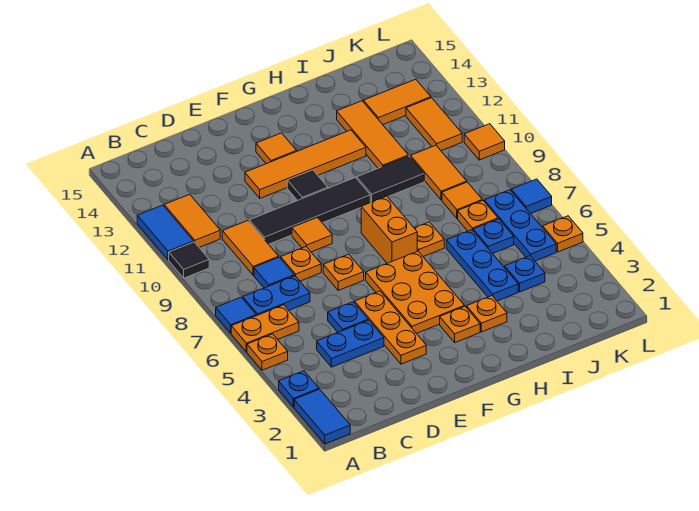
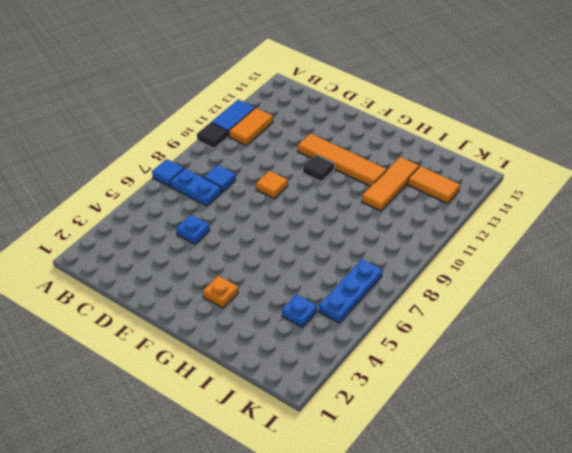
none -> blue tile A1:A2 level 1
none -> blue plate A3 level 1
none -> orange plate A5 level 1
none -> orange plate A6:B6 level 1

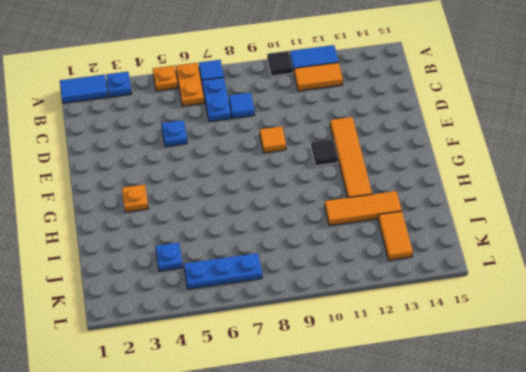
none -> blue plate C4:D4 level 1
none -> orange tile C9:C10 level 1
none -> orange plate D8 level 1
none -> black tile D10:G10 level 1

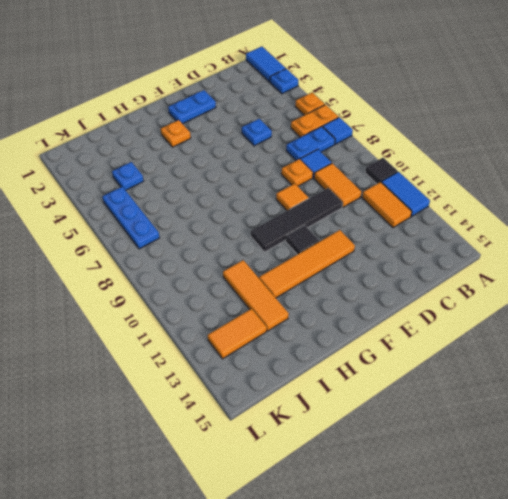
blue plate E2:F2 level 1 -> blue plate C4:D4 level 1
none -> orange plate E3:E5 level 1
none -> orange plate E7 level 1
none -> orange plate F4:G6 level 1
none -> orange tile F13 level 1

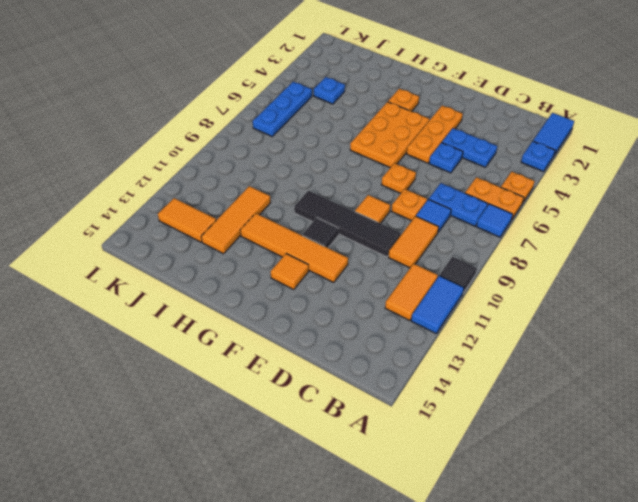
none -> orange brick G7:G8 level 1
none -> orange plate H3 level 1
none -> orange plate H7 level 1
none -> black tile H10:I10 level 1

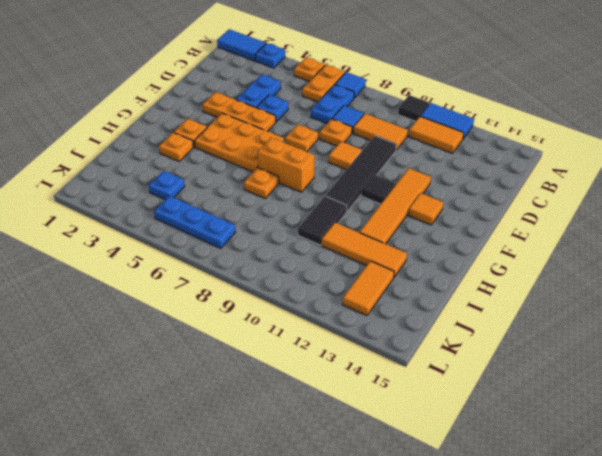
none -> blue plate I4:I6 level 1
none -> blue plate J6 level 1
none -> orange plate J7 level 1
none -> orange tile J8 level 1

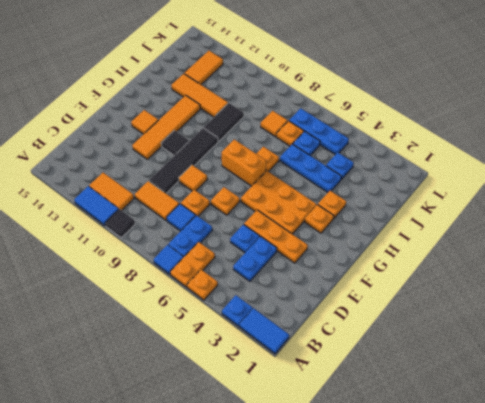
none -> orange tile J9:J10 level 1
none -> orange tile K11:K12 level 1
none -> orange plate L5 level 1
none -> blue tile L7 level 1

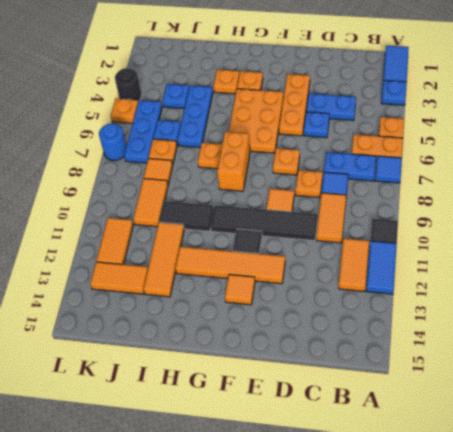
black round brick L4 level 1 -> none
blue round brick L7 level 1 -> blue tile L7 level 1
none -> orange tile L10 level 1

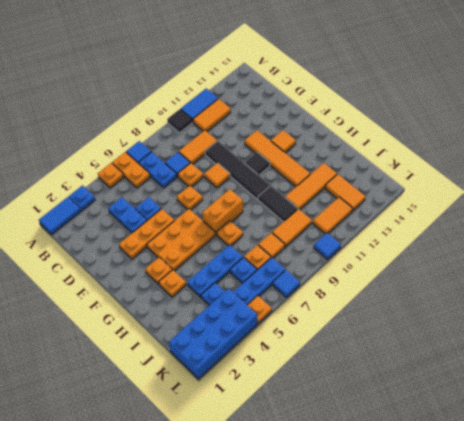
blue brick K1:L4 level 1 -> none
blue tile L10 level 1 -> orange tile L10 level 1

